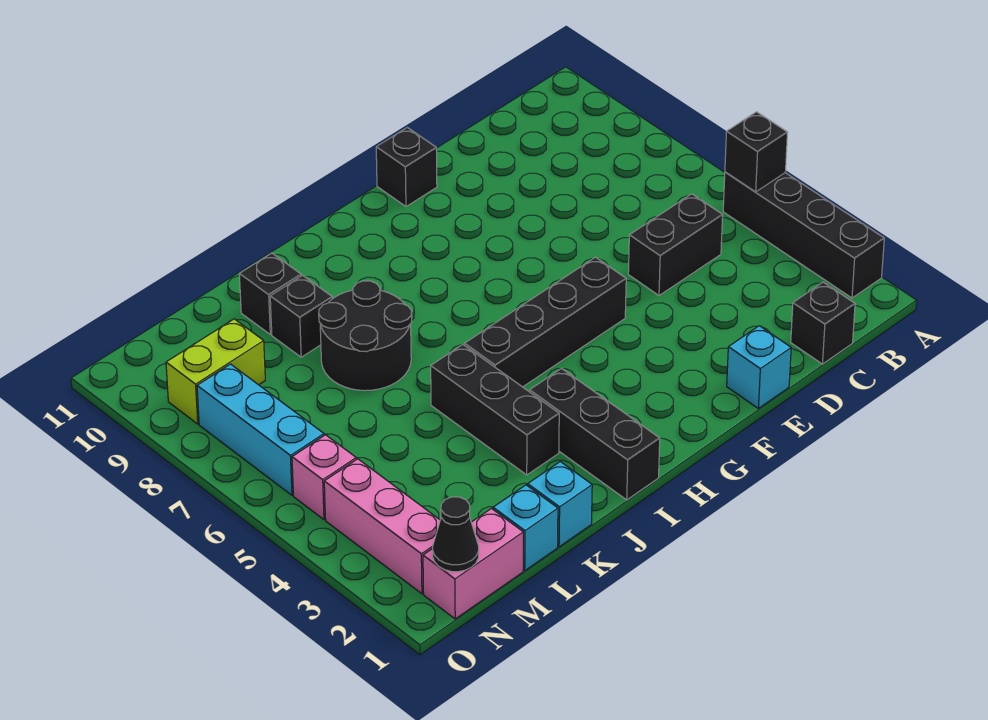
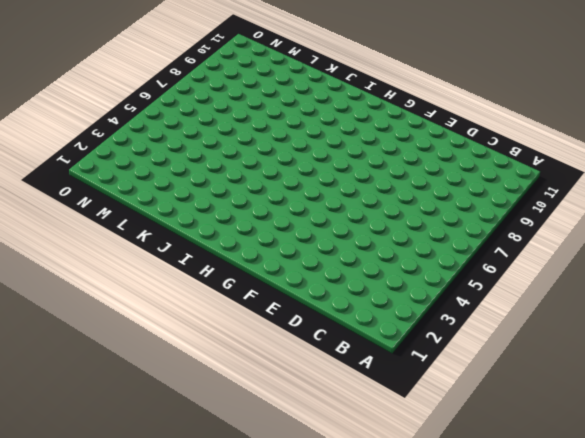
none -> black brick A2:A5 level 1
none -> black brick C1 level 1
none -> black brick C5:D5 level 1

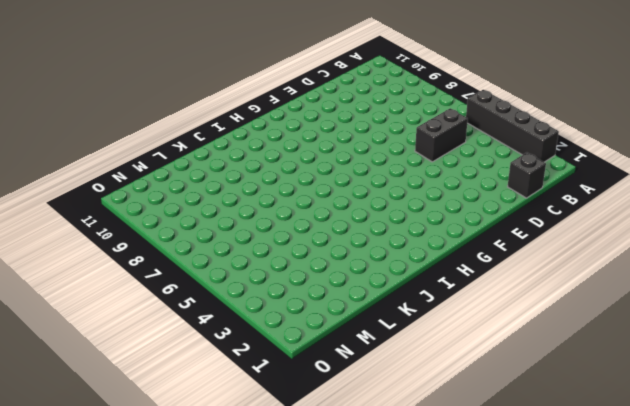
none -> cyan brick E1 level 1
none -> black brick F5:I5 level 1
none -> black brick F11 level 1

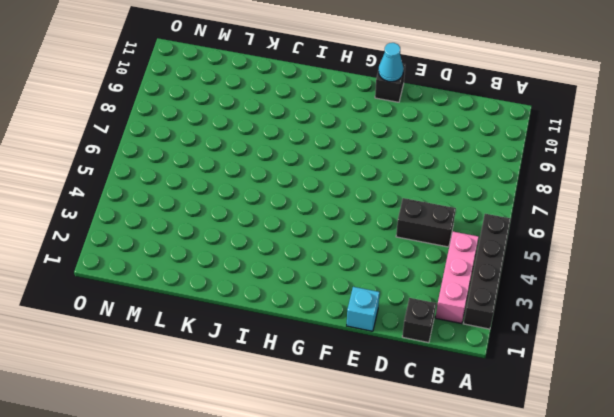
pink brick B2:B4 level 1 -> pink brick N2:N4 level 1
cyan cone F11 level 2 -> none
none -> black brick F5:I5 level 1
none -> black brick I1:I3 level 1
none -> black brick J3:J5 level 1

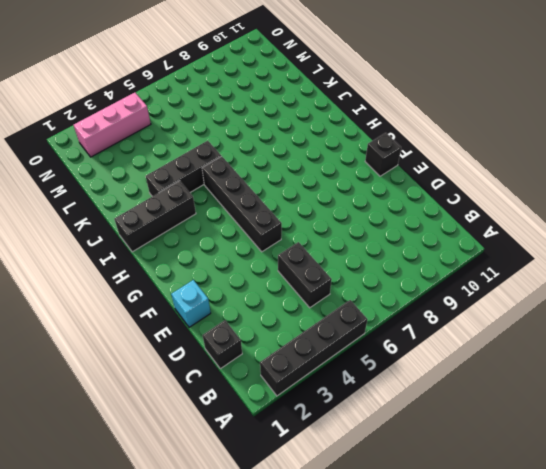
none -> black round brick J7:K8 level 1
none -> cyan brick K1 level 1
none -> black brick K9 level 1

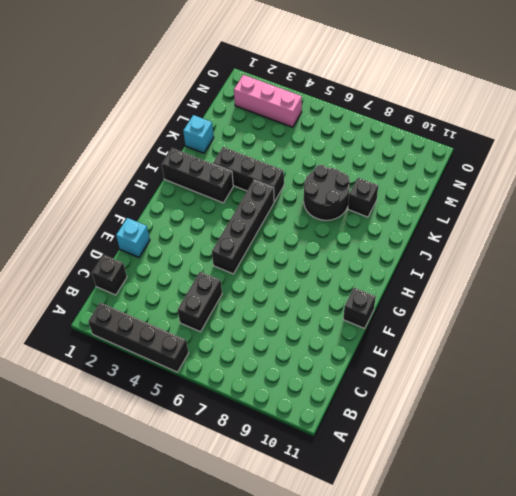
none -> black brick K10 level 1
none -> cyan brick L1 level 1
none -> pink brick M1:N1 level 1

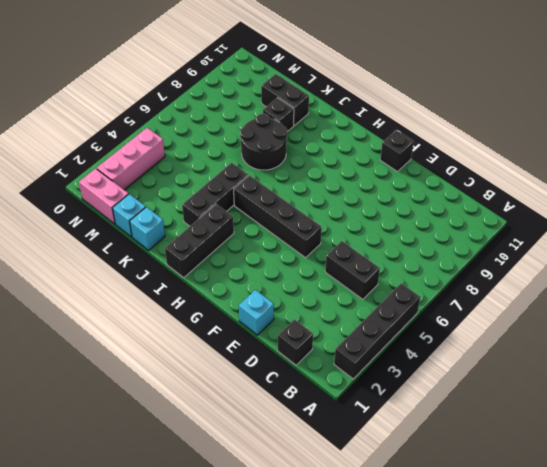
black brick K10:L10 level 1 -> black brick K10 level 1
none -> lime brick M9:N9 level 1
none -> pink brick N5 level 1
none -> cyan brick N6:N8 level 1

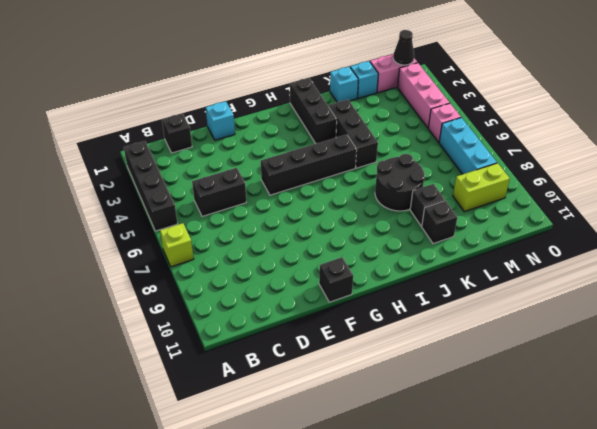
lime brick A7 level 1 -> none
none -> black brick A5 level 2

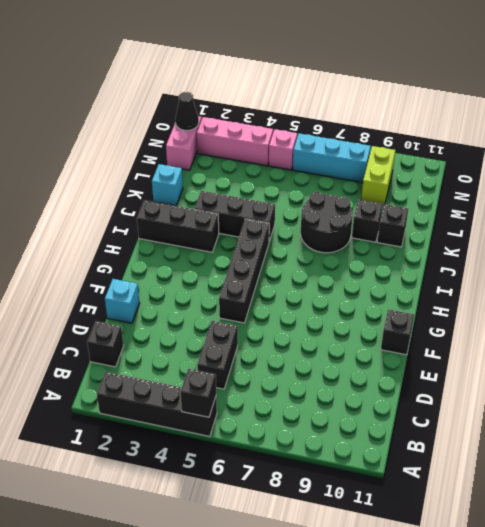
none -> cyan brick L1 level 1

